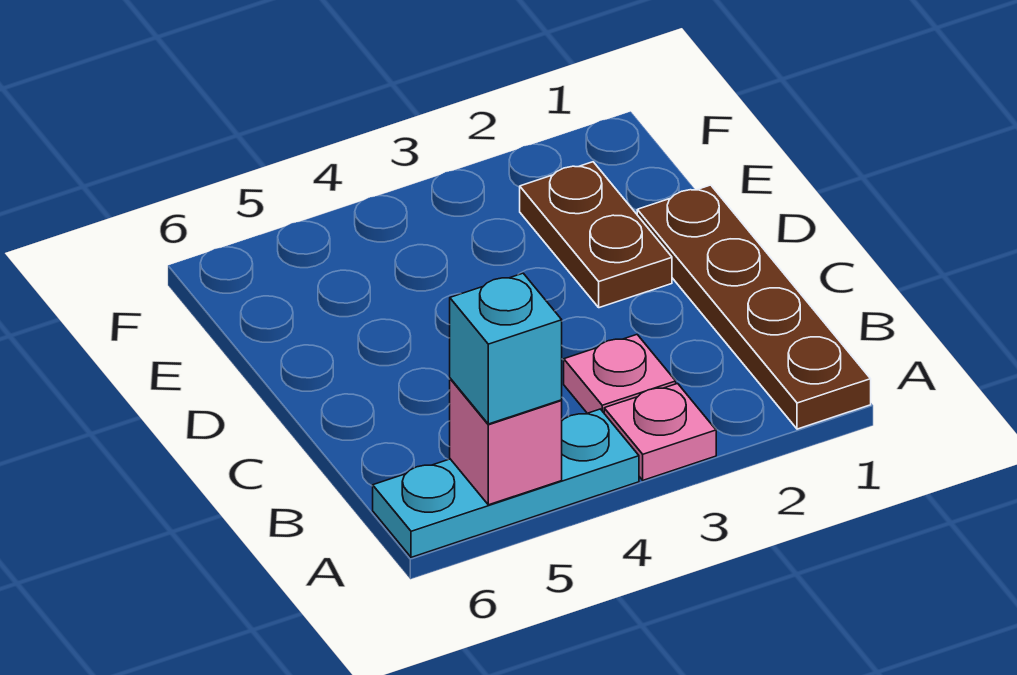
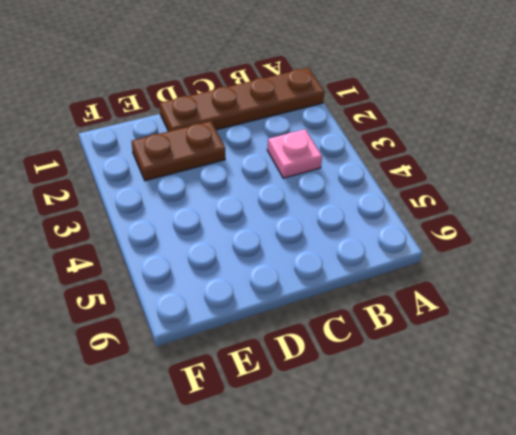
none -> pink plate A3 level 1
none -> cyan plate A4:A6 level 1

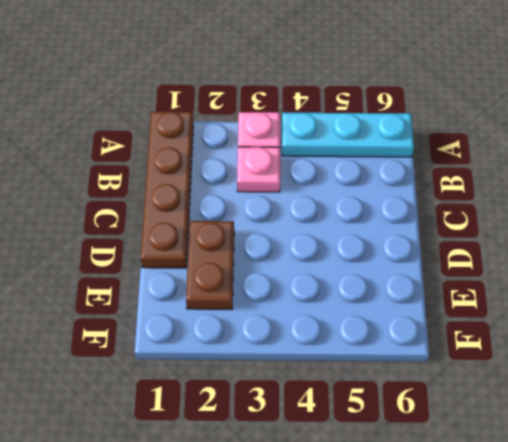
none -> pink brick A5 level 2
none -> cyan brick A5 level 3

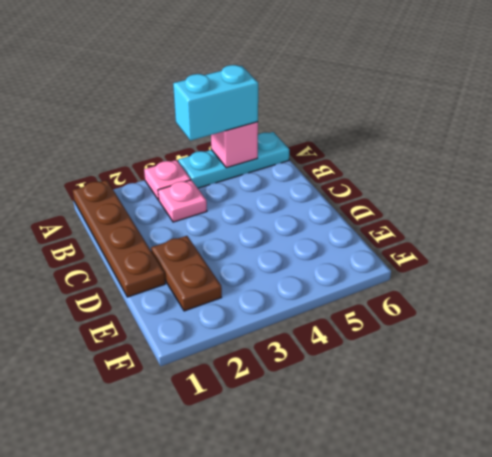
cyan brick A4:A5 level 3 -> cyan brick A5 level 3

